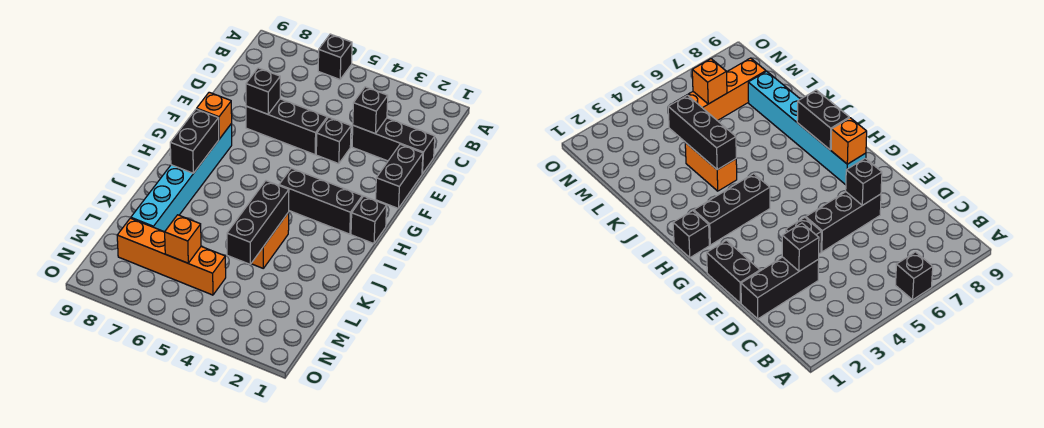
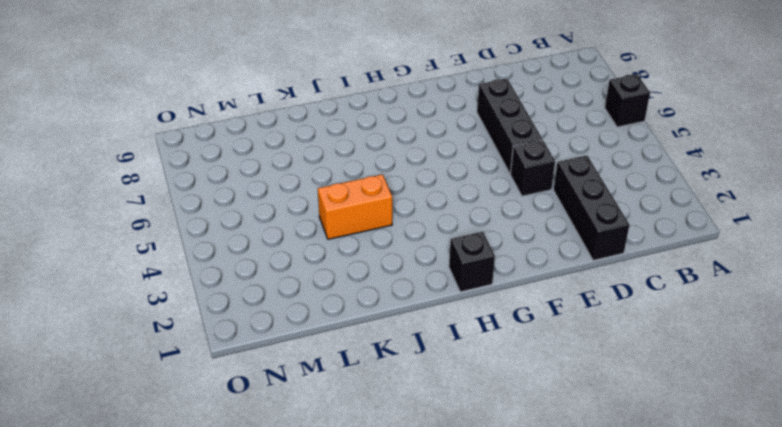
none -> black brick E1:F1 level 1
none -> cyan brick G8:L8 level 1
none -> black brick H2:H4 level 1

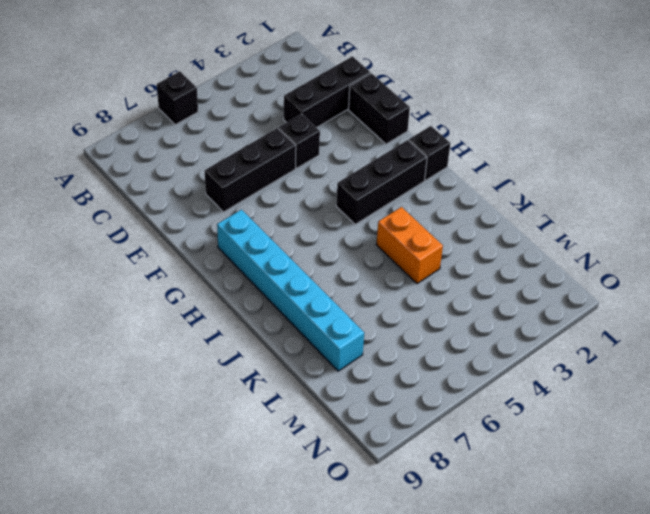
none -> orange brick M5:M8 level 1
none -> black brick D3 level 2
none -> black brick E7 level 2

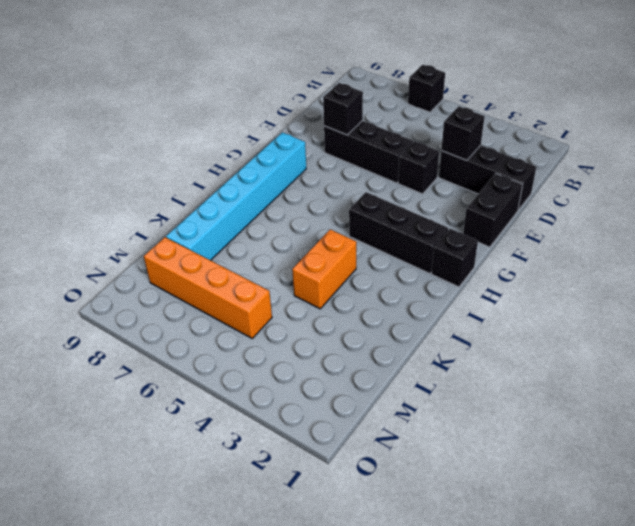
none -> orange brick G8 level 2
none -> black brick H8:I8 level 2
none -> black brick J4:L4 level 2

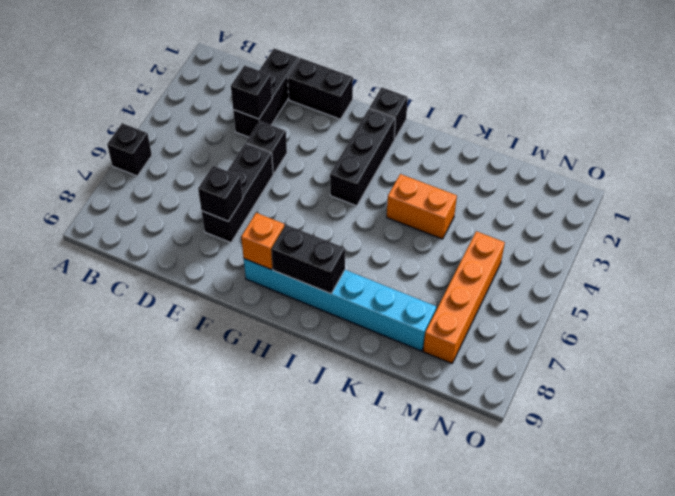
none -> black brick J4:L4 level 2
none -> orange brick M6 level 2

